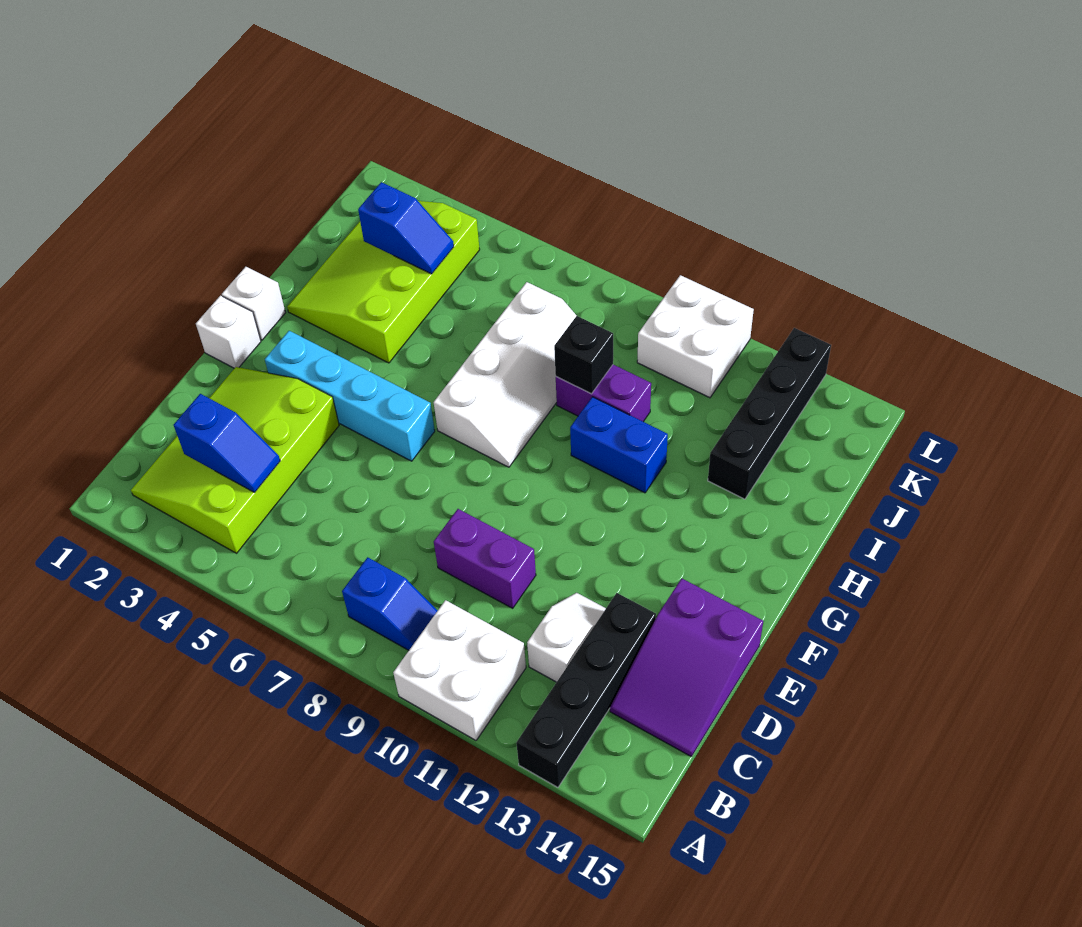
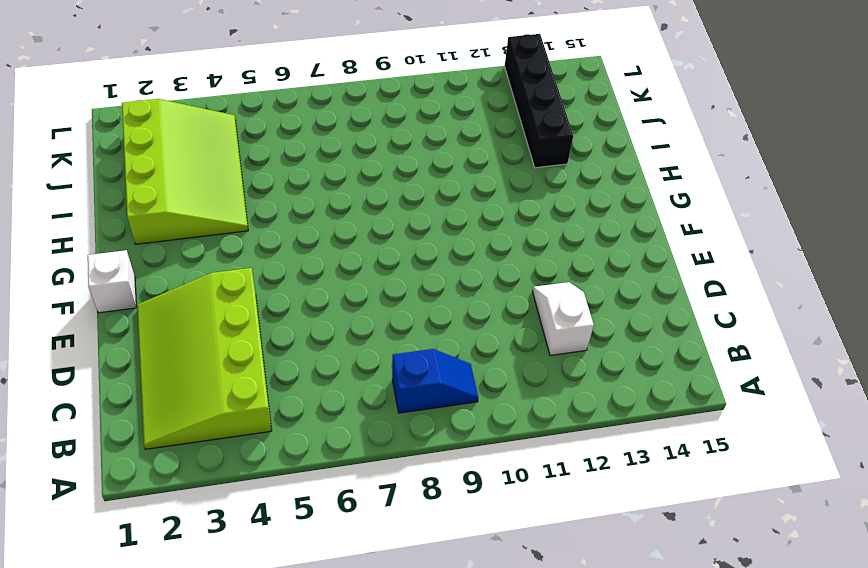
lime slope H2:K4 level 1 top 2 -> lime slope H2:K4 level 1 top 4
none -> white brick A10:B11 level 1
none -> black brick A13:D13 level 1
none -> purple slope C14:E15 level 1 top E

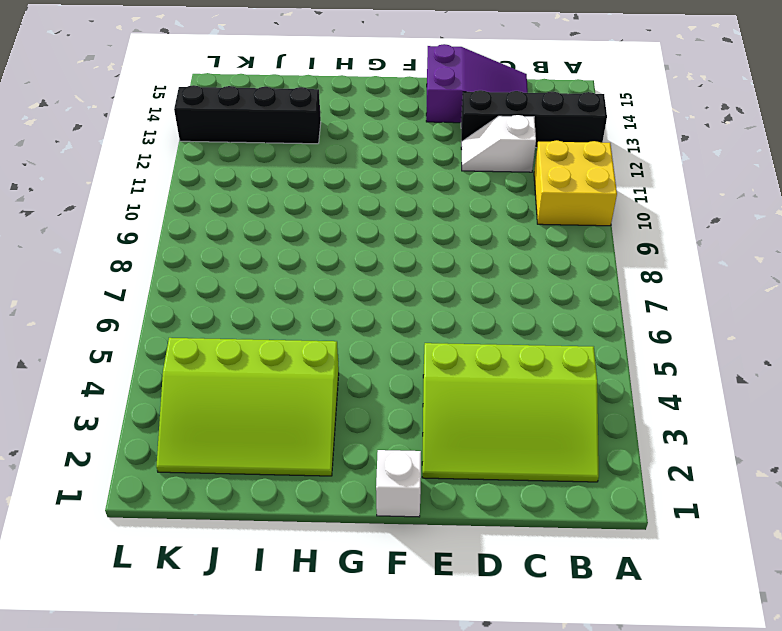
yellow brick A10:B11 level 1 -> white brick A10:B11 level 1
none -> blue slope B8:B9 level 1 top 8
none -> purple brick D9:D10 level 1
none -> cyan brick F3:F6 level 1

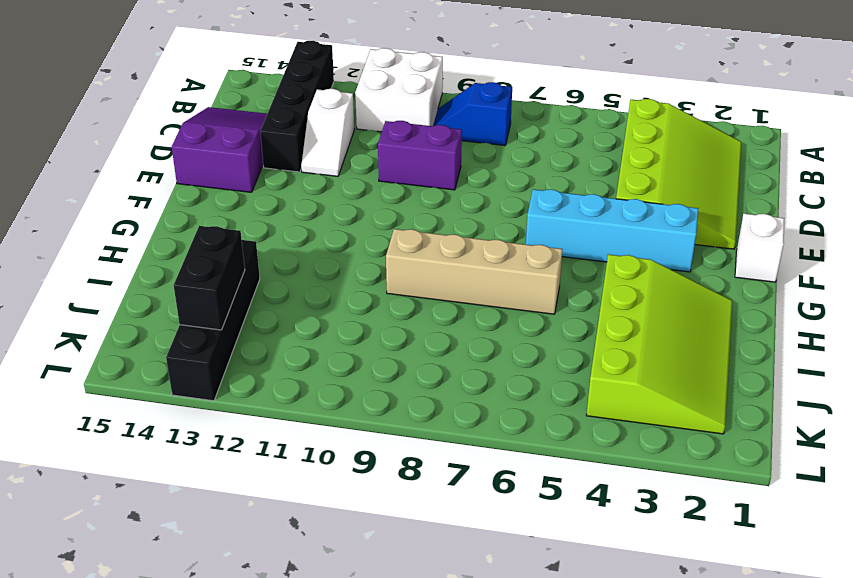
tan brick H6:H9 level 1 -> white slope G7:J8 level 1 top 7
black brick J13:K13 level 2 -> none
none -> white brick G1 level 1
none -> blue brick H10:H11 level 1
none -> purple brick I9:I10 level 1

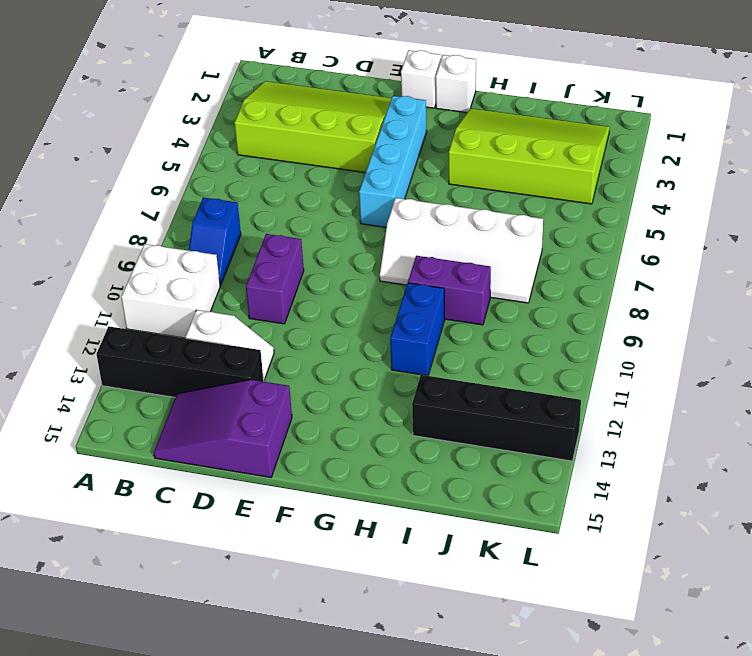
purple brick H9:I9 level 1 -> purple brick I9:I10 level 1
none -> white brick K10:L11 level 1
none -> blue slope C3:C4 level 2 top 3
none -> black brick I9 level 2

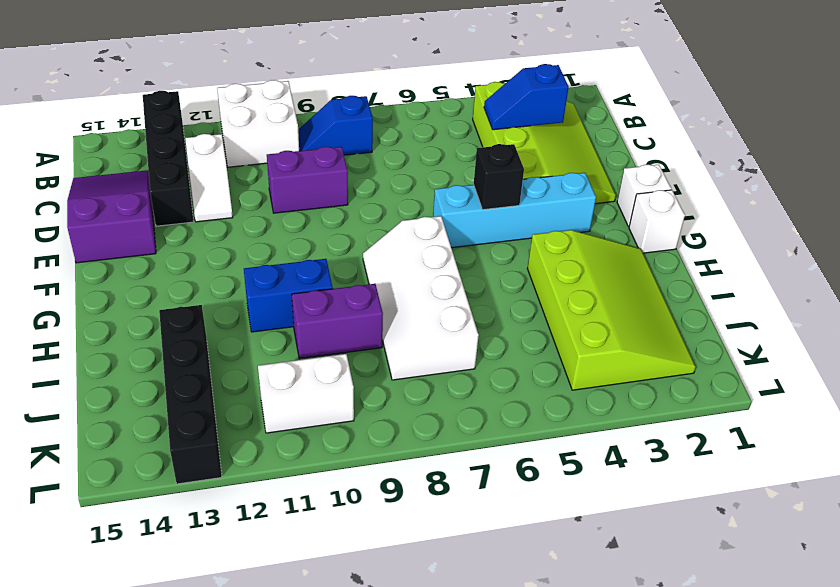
black brick F5 level 2 -> black brick I9 level 2
white brick K10:K11 level 1 -> white brick K10:L11 level 1
none -> blue slope J3:J4 level 2 top 3

